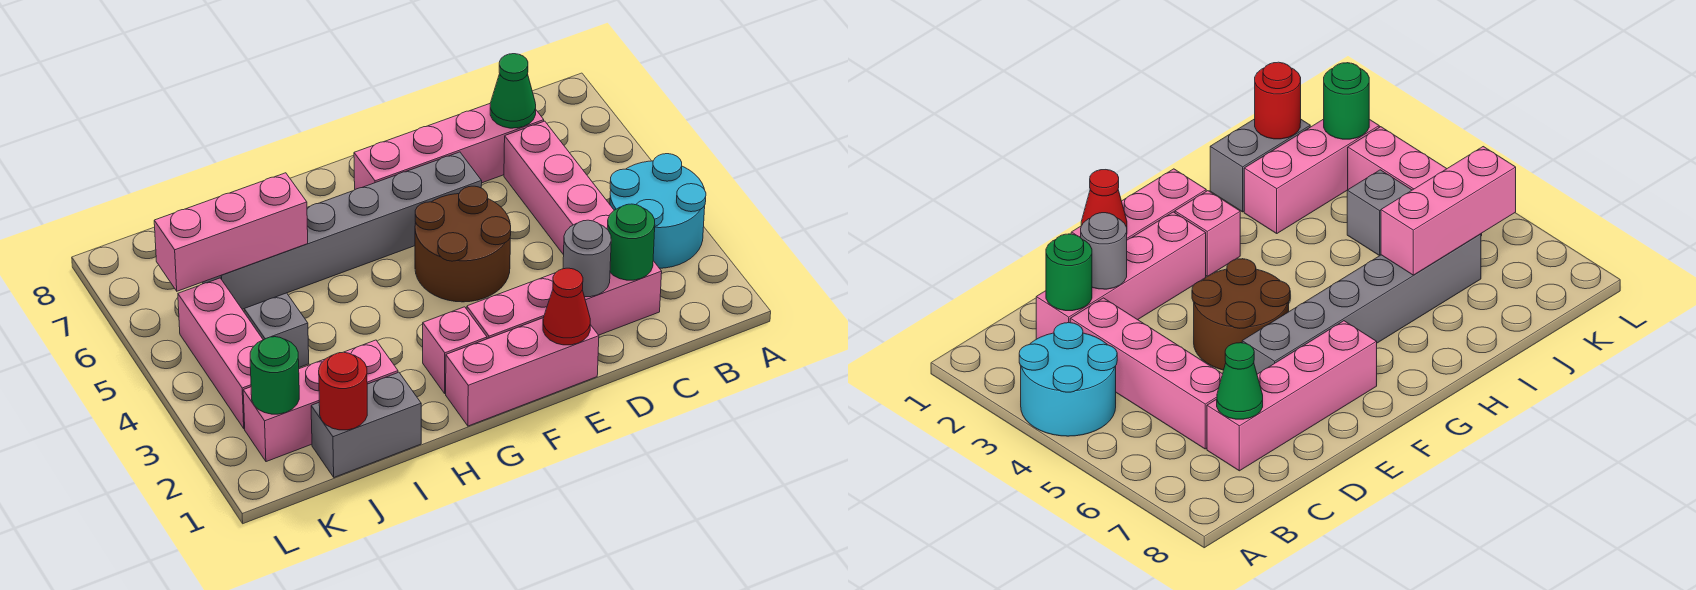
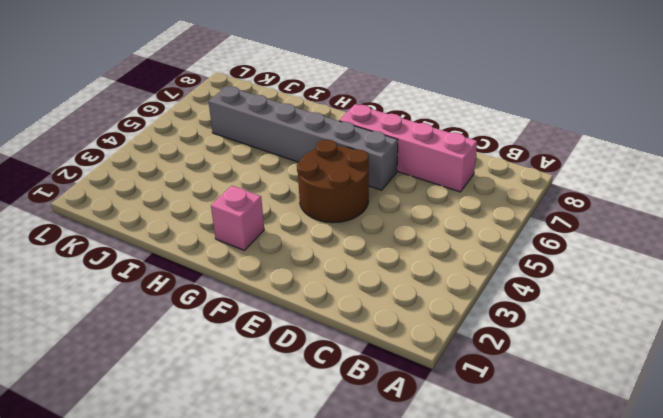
none -> cyan round brick A3:B4 level 1
none -> pink brick C2:F2 level 1
none -> pink brick C3:C6 level 1

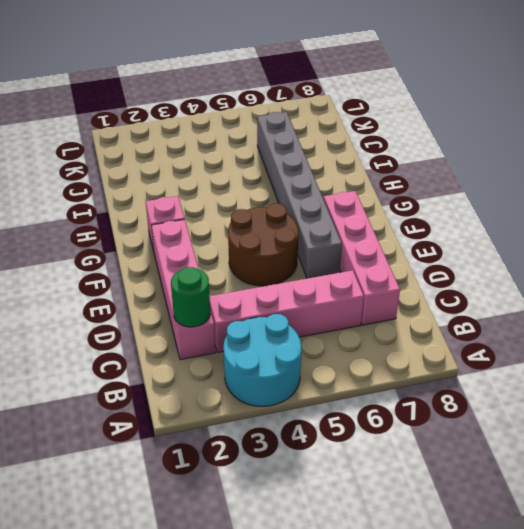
none -> pink brick E1:G1 level 1
none -> grey brick I1:J1 level 1
none -> pink brick I2:K2 level 1

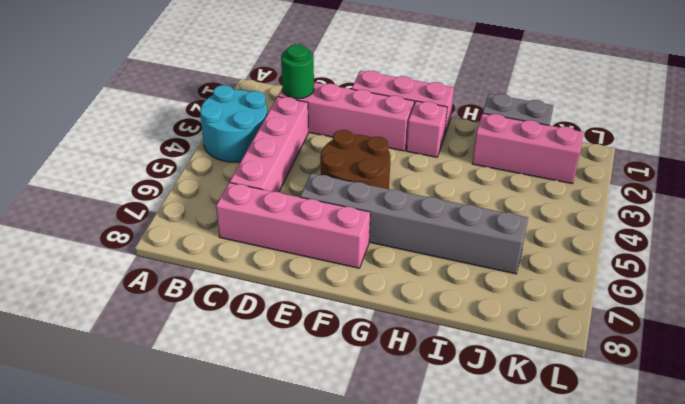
none -> grey brick J4 level 1
none -> pink brick K3:K5 level 1
none -> green cone C7 level 2

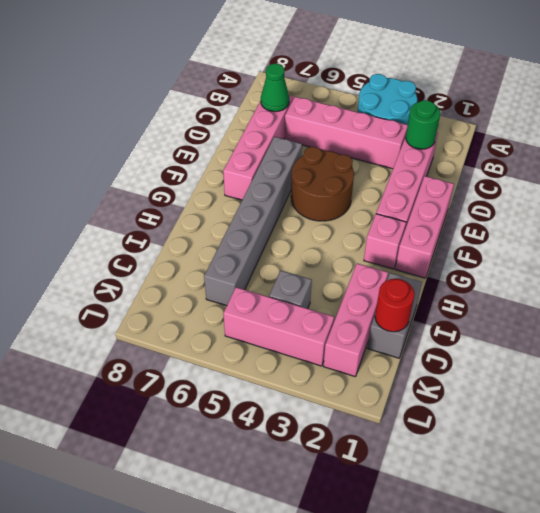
none -> grey round brick D2 level 2
none -> red cone E1 level 2
none -> pink brick I6:K6 level 2

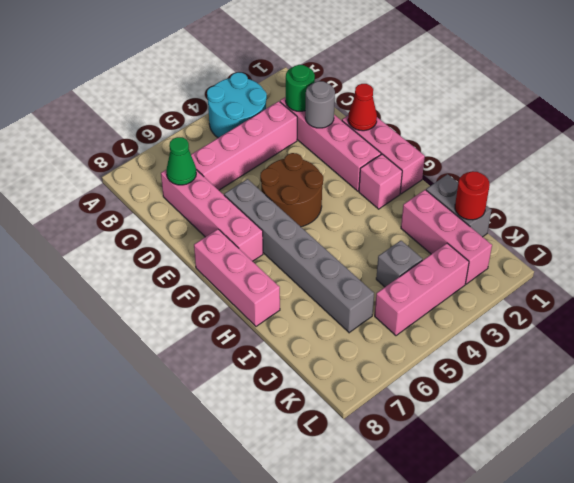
pink brick F8:H8 level 1 -> pink brick I6:K6 level 2
none -> green round brick K2 level 2

